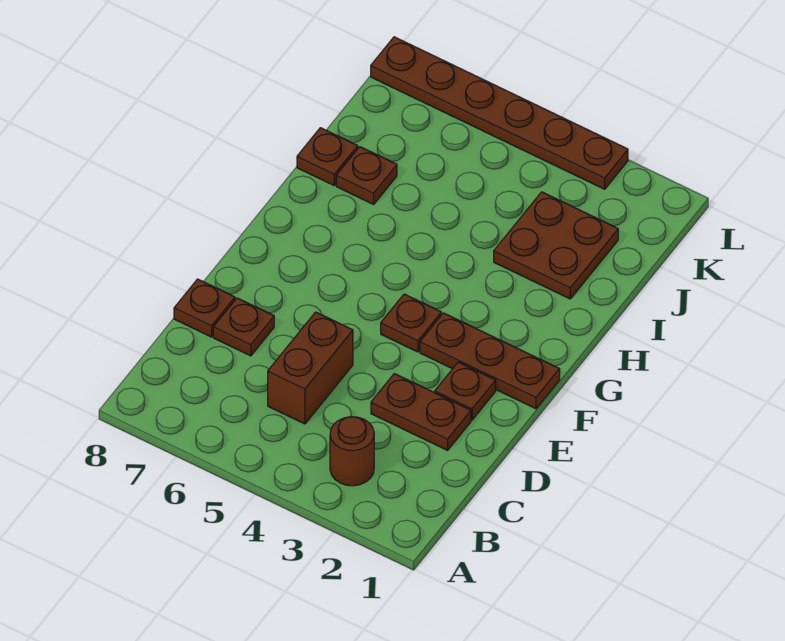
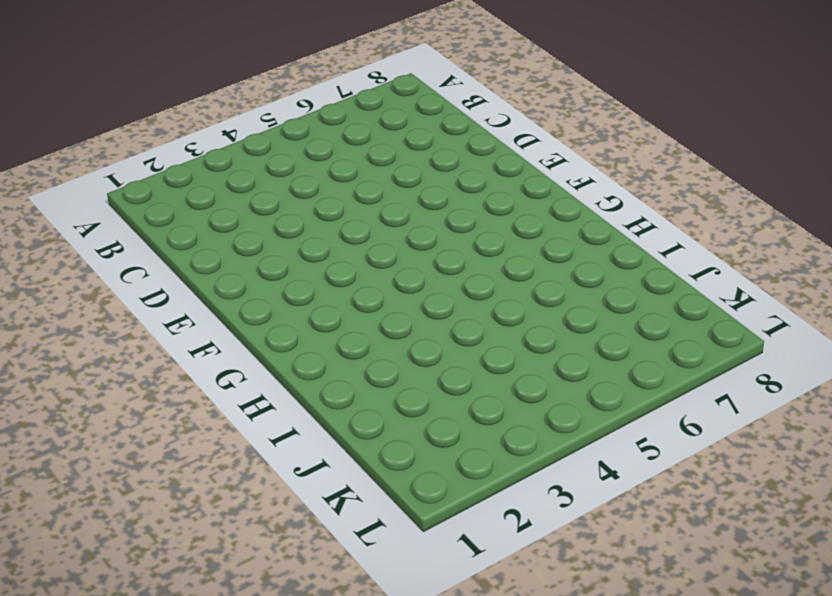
none -> brown round brick B3 level 1
none -> brown brick C5:D5 level 1
none -> brown plate D2:D3 level 1

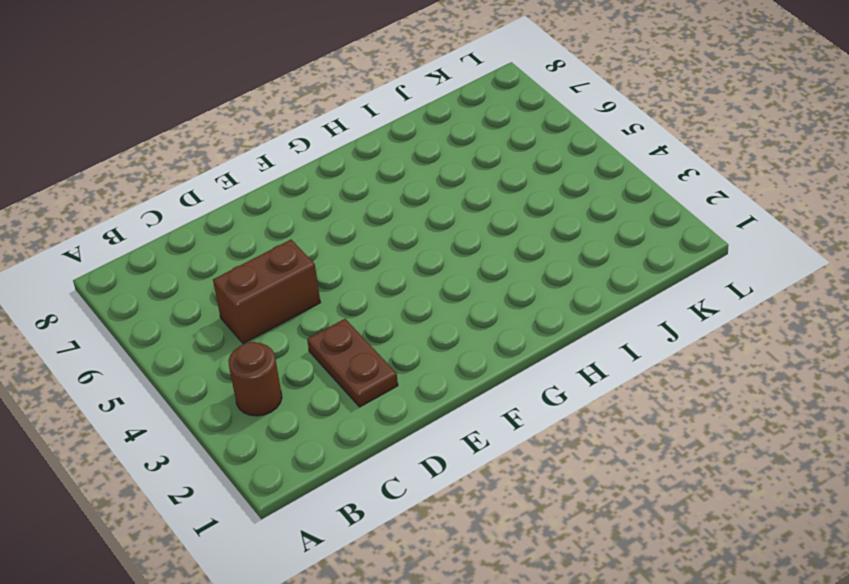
none -> brown plate D7 level 1
none -> brown plate D8 level 1
none -> brown plate E2 level 1

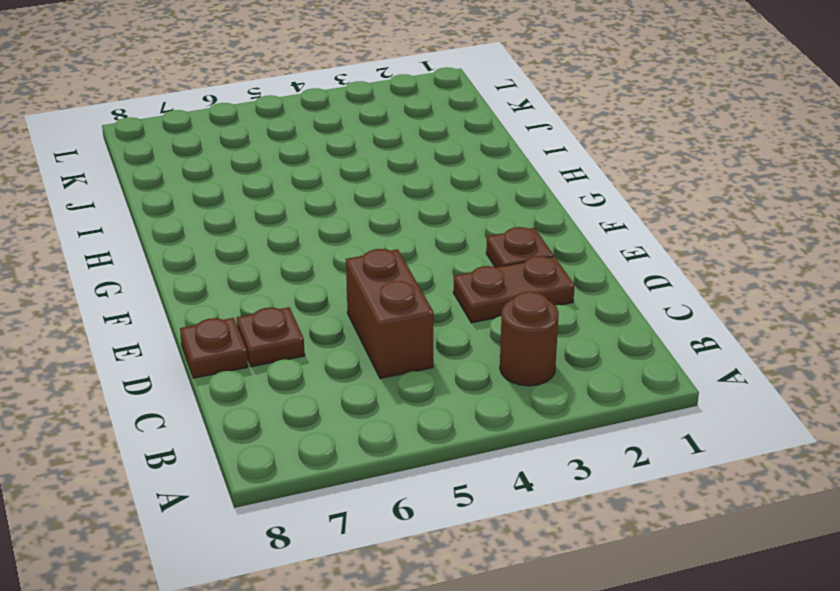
none -> brown plate F1:F3 level 1
none -> brown plate F4 level 1
none -> brown plate I2:J3 level 1

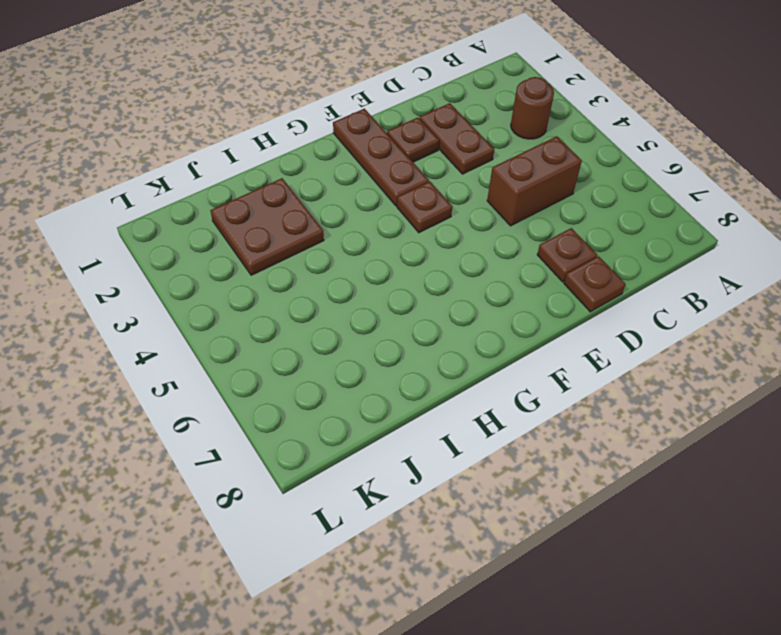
none -> brown plate I7 level 1
none -> brown plate I8 level 1
none -> brown plate L3:L8 level 1

